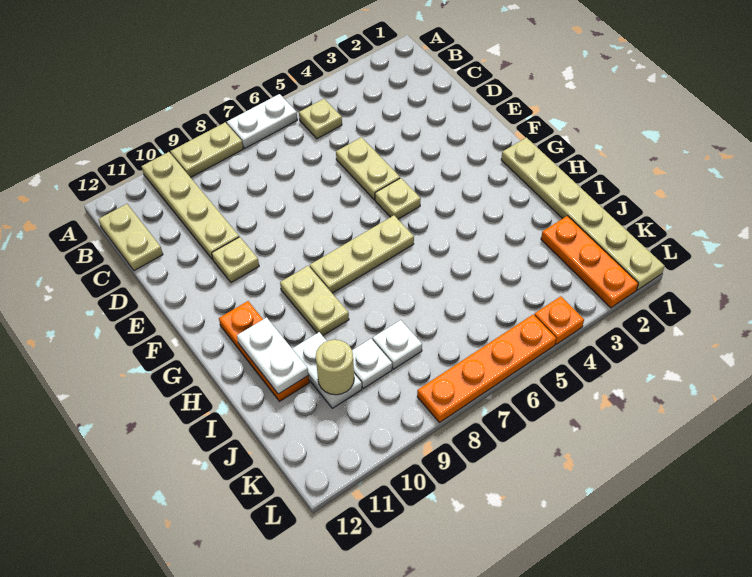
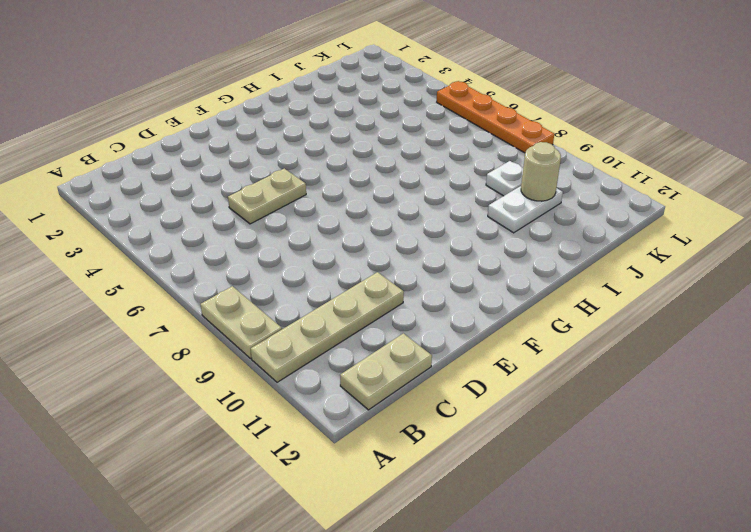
none -> white plate A6:A7 level 1
none -> tan plate B5 level 1
none -> tan plate E10 level 1

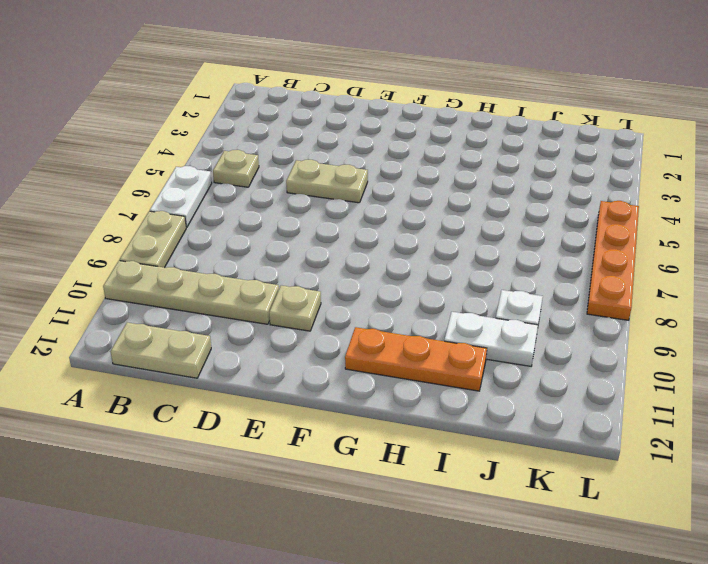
none -> tan plate F5 level 1
none -> tan plate G1:L1 level 1
none -> tan plate G6:G8 level 1

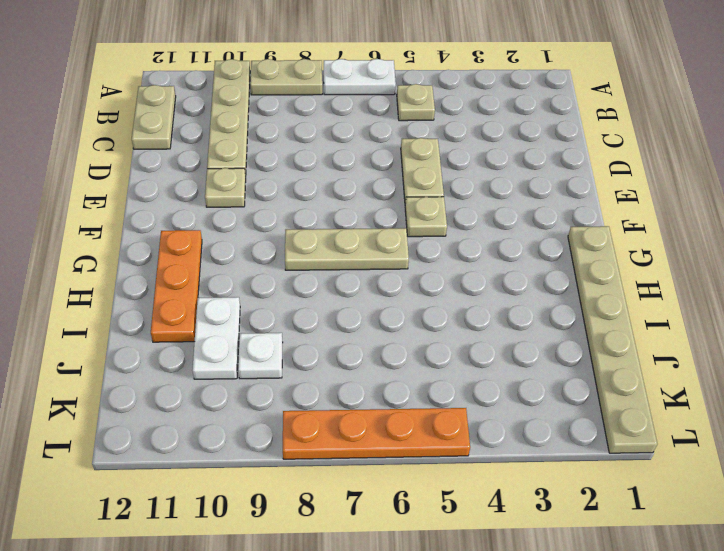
none -> tan plate G9:H9 level 1
none -> orange plate J2:L2 level 1
none -> white plate J8 level 1

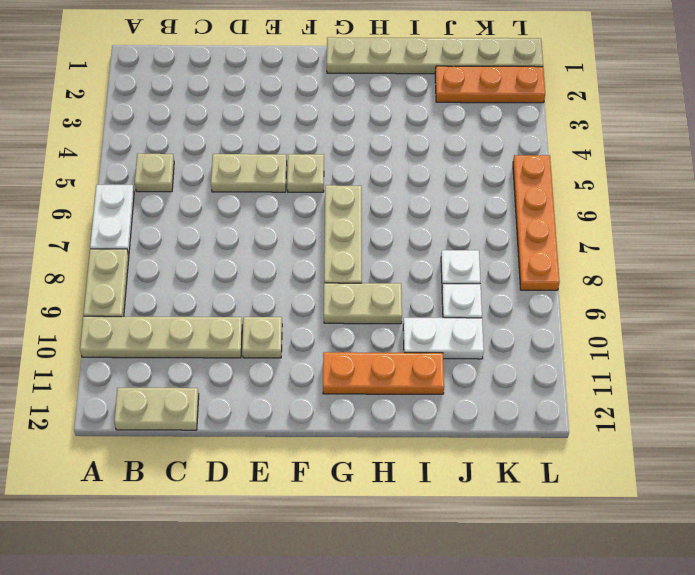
none -> orange plate L4 level 1
none -> white plate H11:I11 level 2
none -> tan round brick J10 level 2

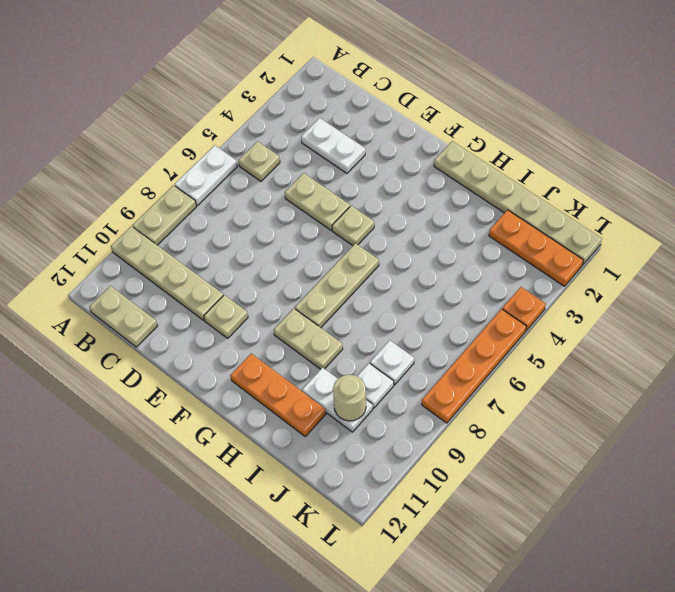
white plate C3:D3 level 1 -> white plate H11:I11 level 2

